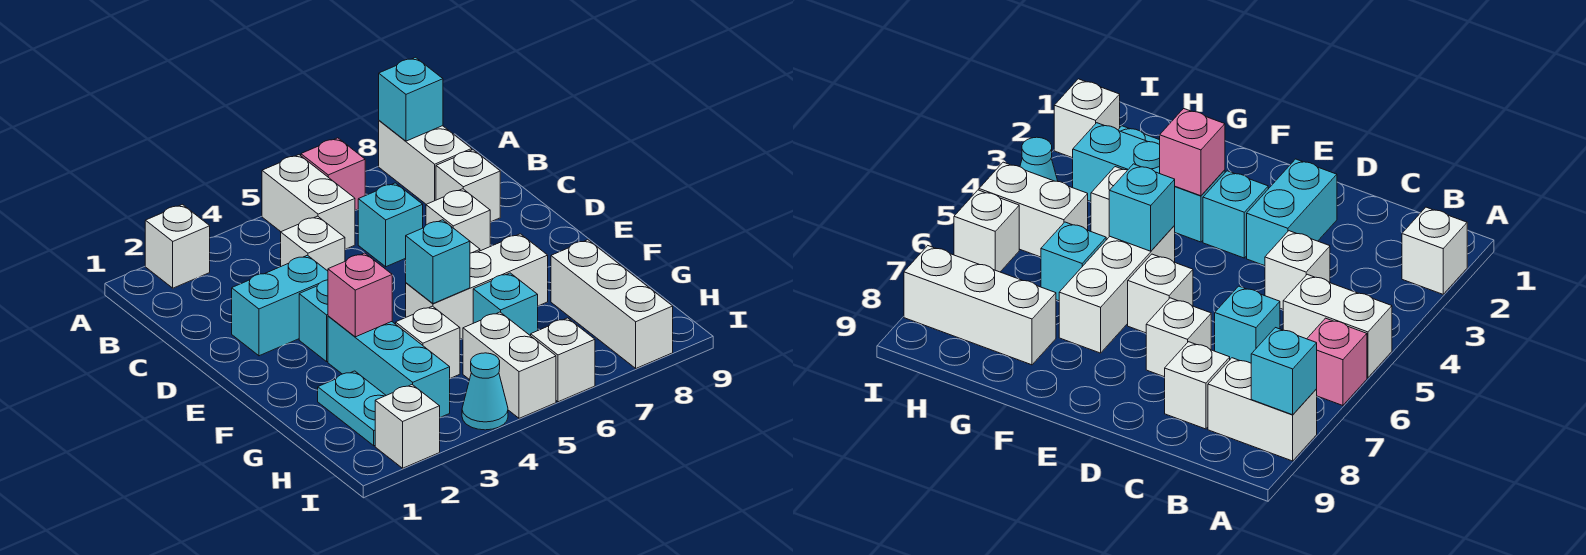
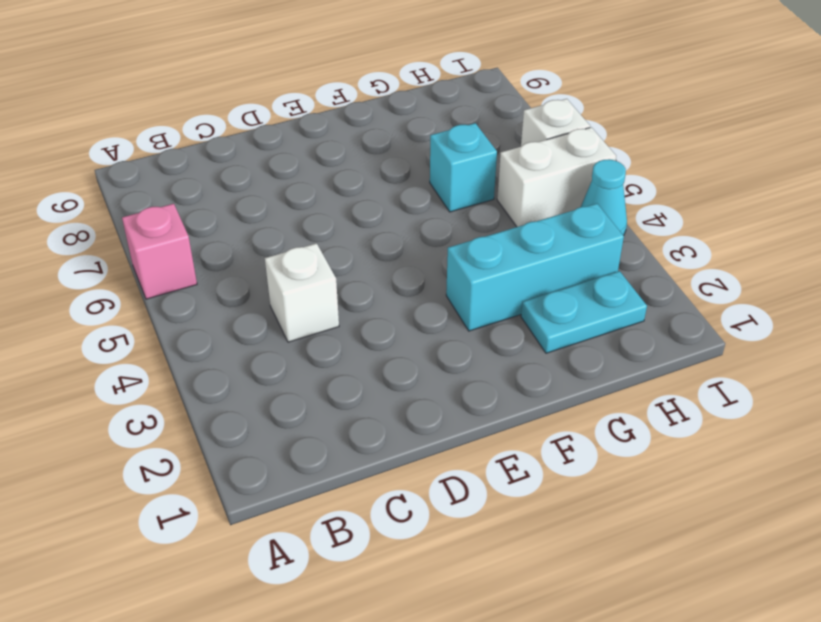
none -> white brick A2 level 1
none -> white brick A5:B5 level 1
none -> white brick A8:B8 level 1

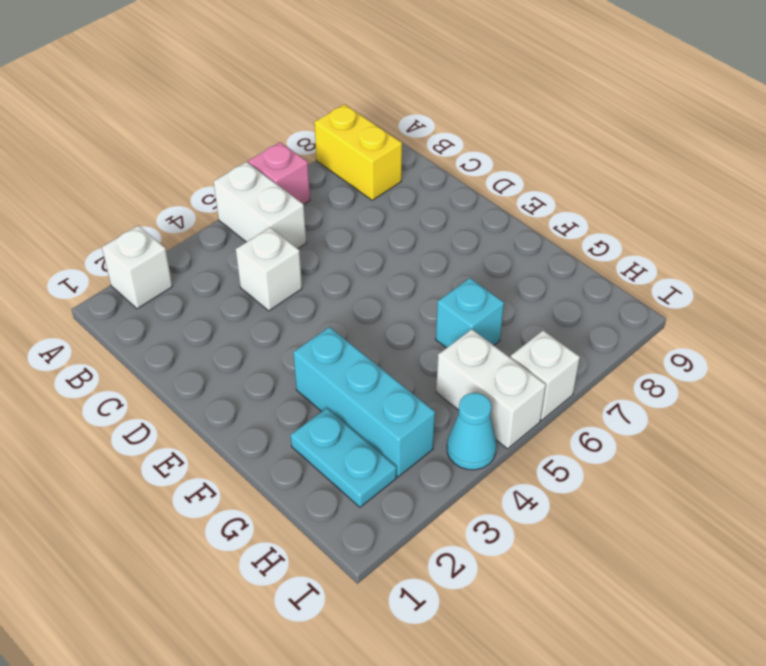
yellow brick A8:B8 level 1 -> white brick A8:B8 level 1
none -> cyan brick C6 level 1
none -> white brick C8 level 1
none -> cyan brick D2:D3 level 1

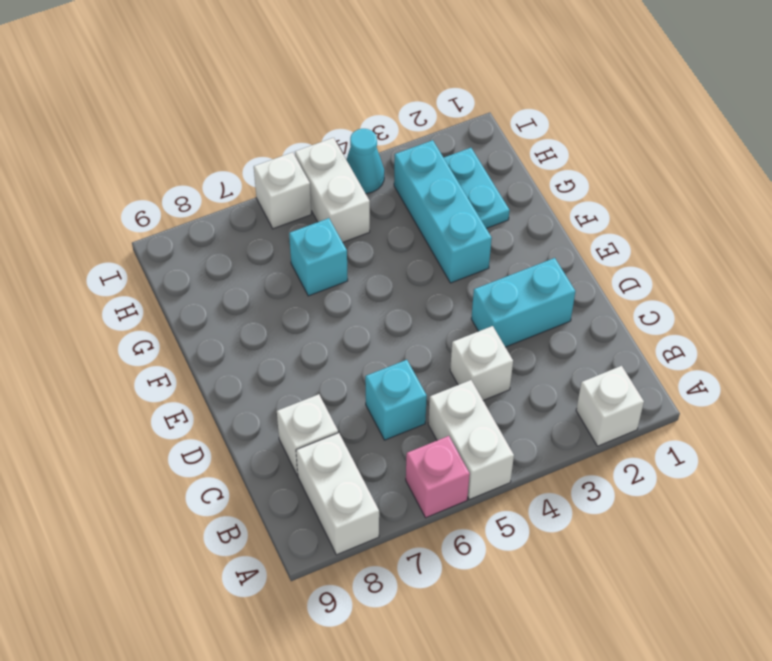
none -> white brick D7 level 1
none -> cyan brick E3 level 1
none -> white brick E6 level 1

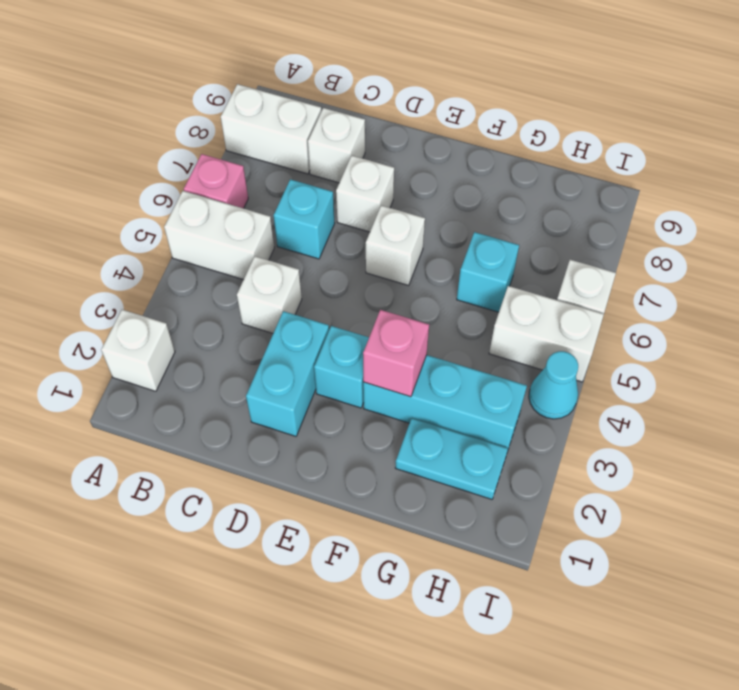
none -> white brick F5:F7 level 1
none -> white brick G4 level 1
none -> white brick G8:I8 level 1

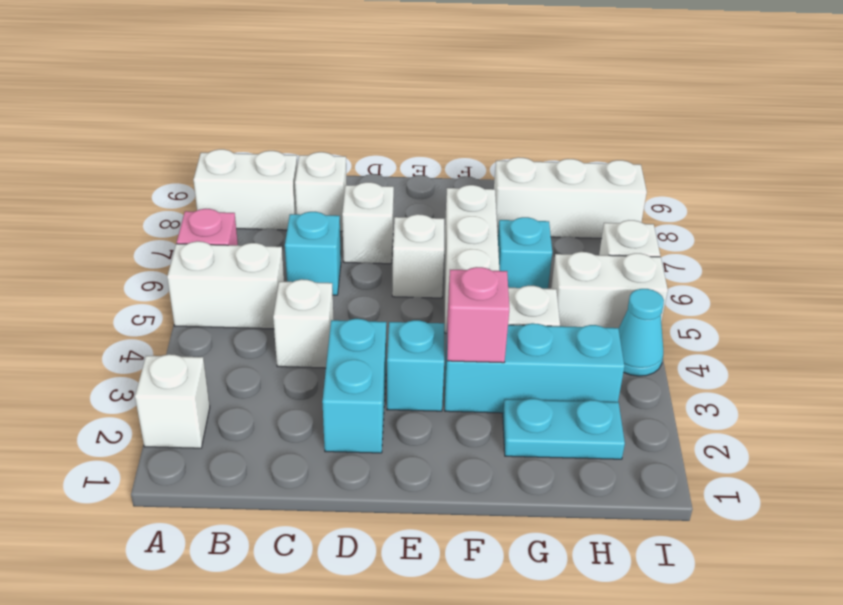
none -> white brick I2 level 1
none -> cyan brick A8 level 2
none -> cyan brick F5 level 2

